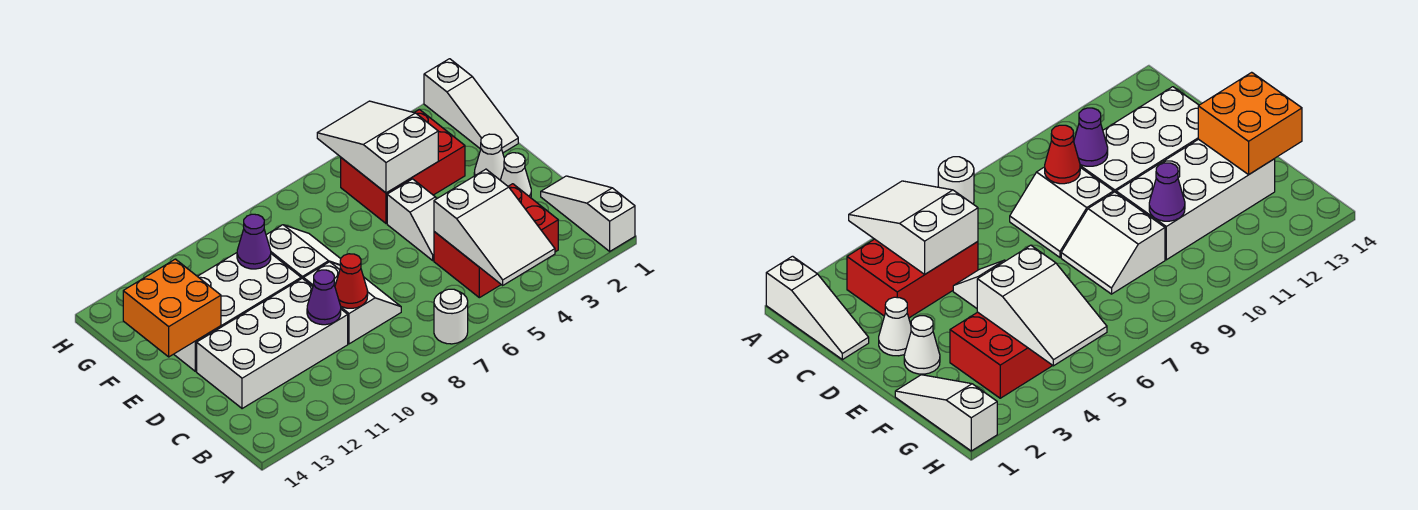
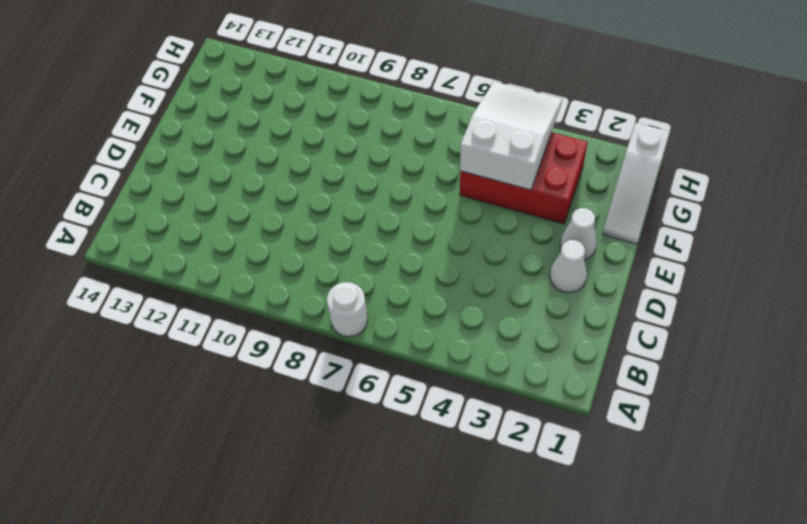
none -> white slope A1:C1 level 1 top A
none -> red brick B3:C5 level 1
none -> white slope C8:D9 level 1 top 9

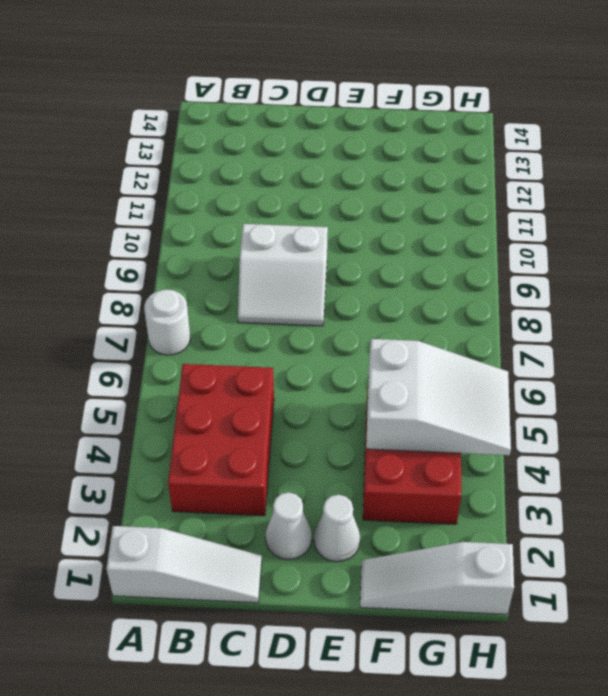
none -> white brick C10:D13 level 1
none -> white slope D5:E5 level 1 top E
none -> white slope E8:F9 level 1 top 9

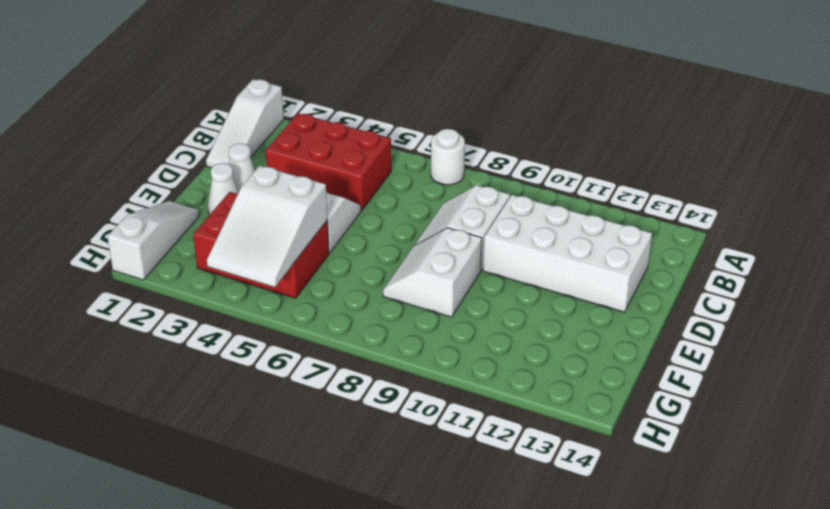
none -> white brick E10:F13 level 1
none -> white slope A4:C5 level 2 top C
none -> red cone C9 level 2

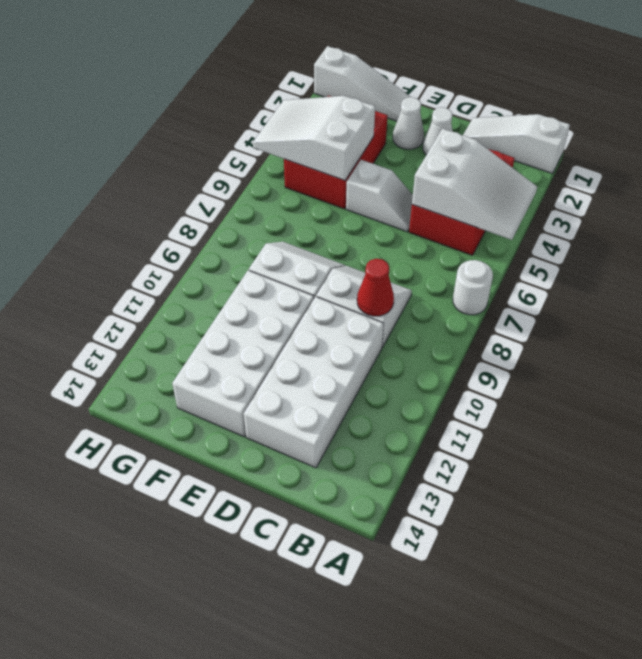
none -> purple cone C10 level 2
none -> orange brick E13:F14 level 2
none -> purple cone F10 level 2

